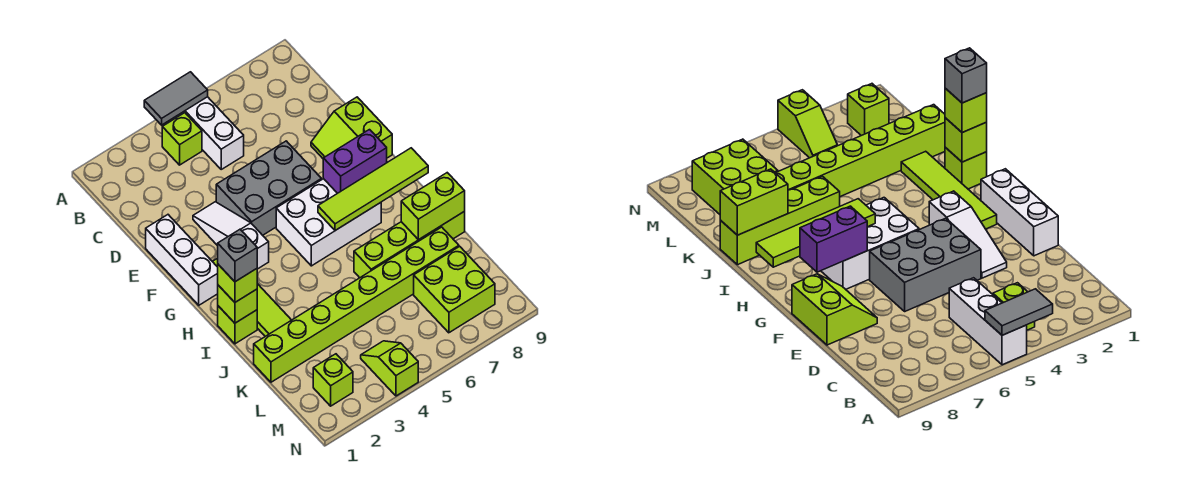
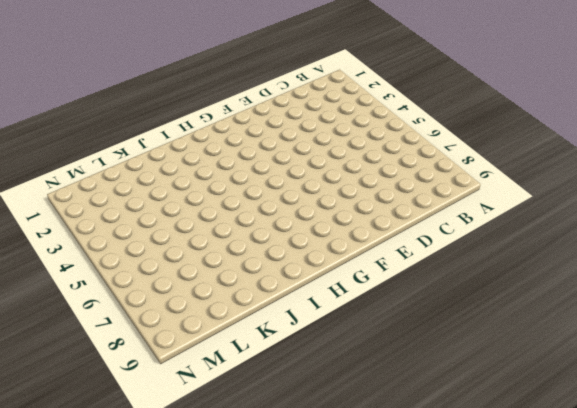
none -> white brick A5:C5 level 1
none -> lime brick B4 level 1
none -> white brick E1:G1 level 1

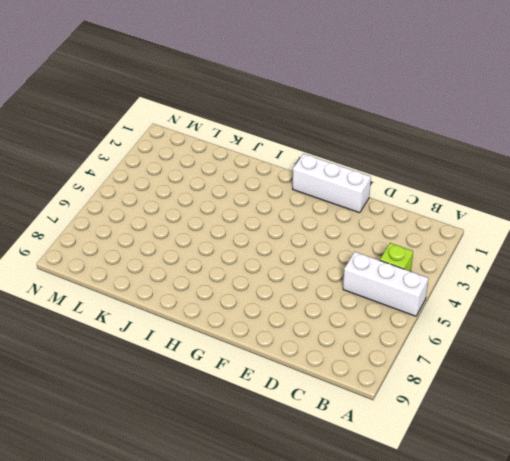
none -> white slope E3:G3 level 1 top G
none -> grey brick E4:F6 level 1
none -> lime slope E8:F9 level 1 top 9

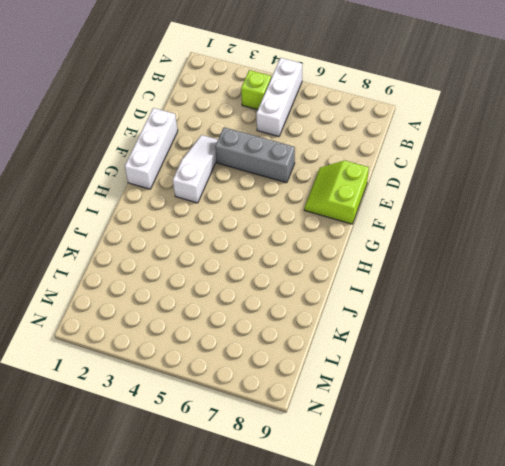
grey brick E4:E6 level 1 -> grey brick E4:F6 level 1
none -> lime tile G2:J2 level 1
none -> white brick G5:H7 level 1
none -> lime brick I1 level 1

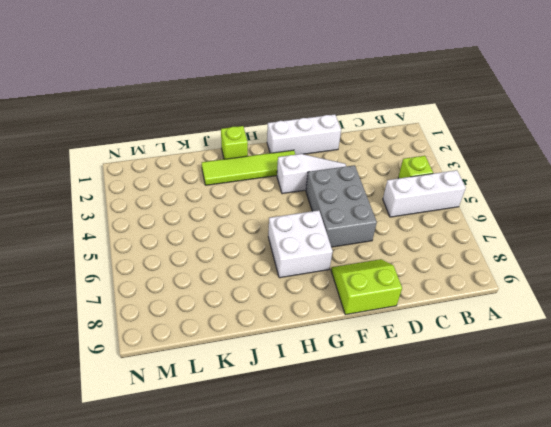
white brick G6:H7 level 1 -> white brick G5:H7 level 1
none -> lime brick J6:J9 level 1
none -> lime brick K1:K8 level 1
none -> lime brick L7:M8 level 1

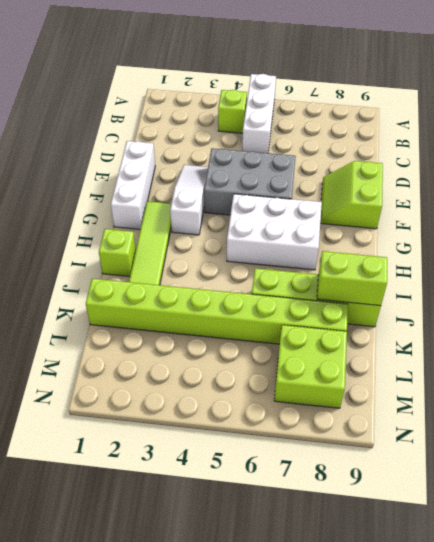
none -> lime brick M2 level 1
none -> lime slope M4:N4 level 1 top N
none -> grey tile A4:A5 level 2

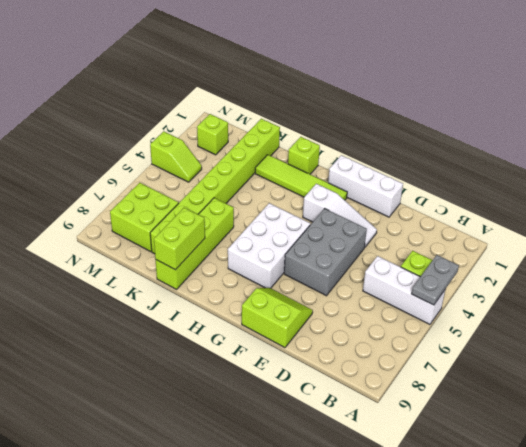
grey plate A4:A5 level 2 -> grey tile A4:A5 level 2
none -> purple brick G7:G8 level 2
none -> lime tile H6:H9 level 2
none -> lime brick I1 level 2

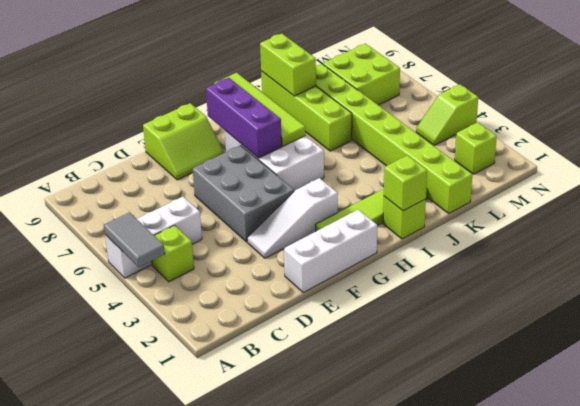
purple brick G6:G8 level 2 -> purple brick G7:G8 level 2
none -> lime brick I1 level 3
none -> grey brick I1 level 4

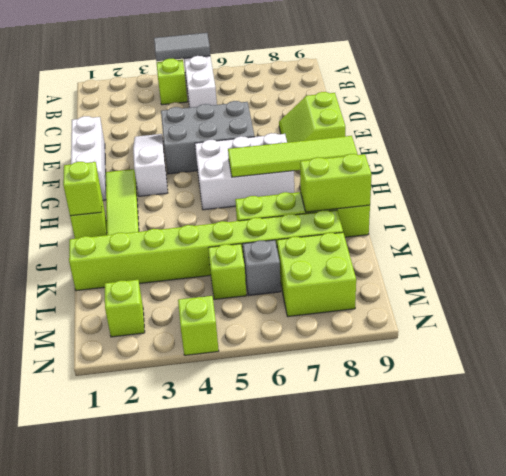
lime brick L5 level 1 -> lime brick I1 level 3
grey brick L6 level 1 -> grey brick I1 level 4
none -> purple brick G7:G8 level 2

